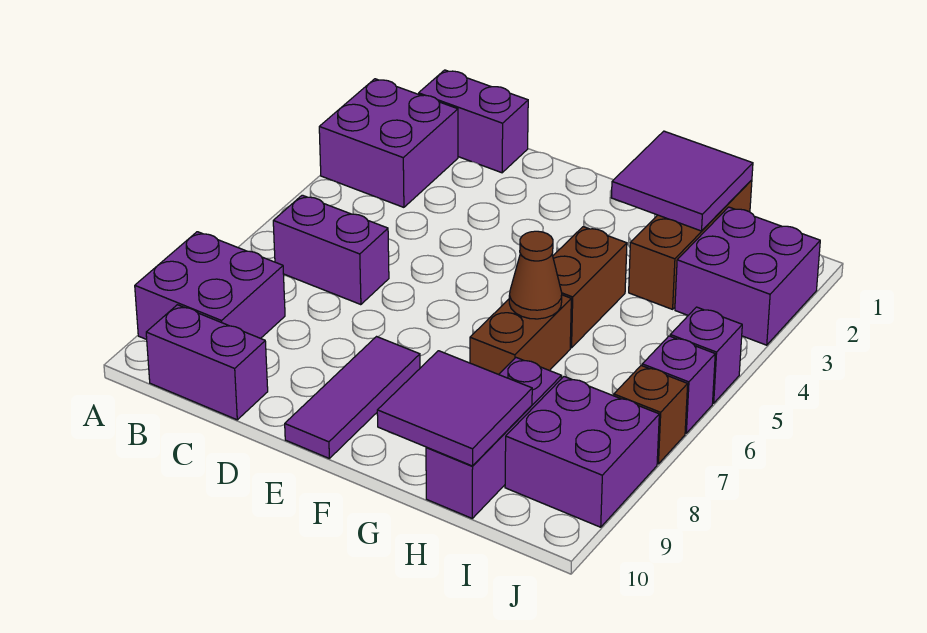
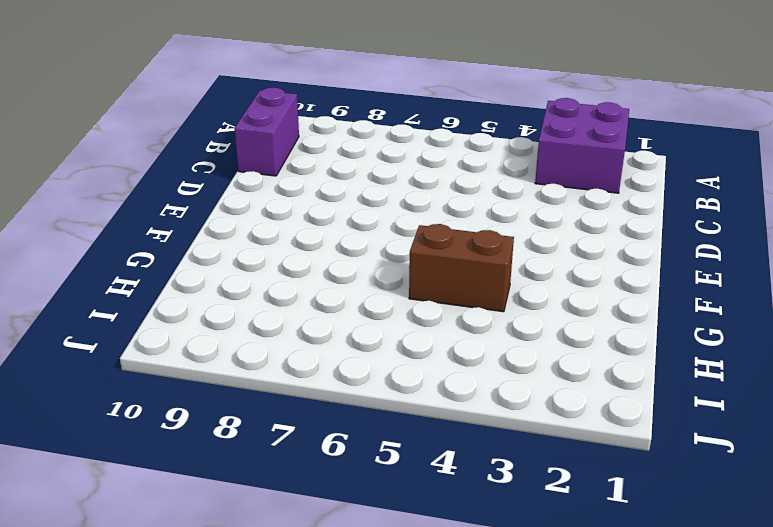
none -> purple brick A8:B9 level 1
none -> purple brick B1:C1 level 1
none -> purple brick B6:C6 level 1

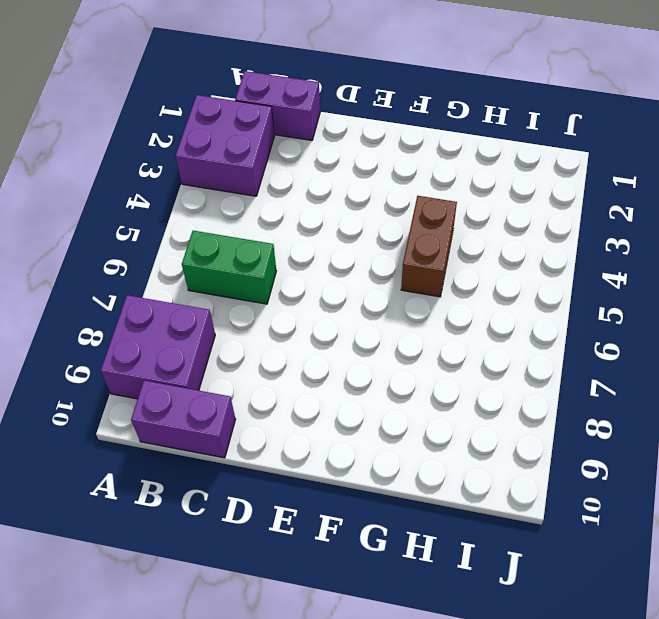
green brick B6:C6 level 1 -> purple brick B6:C6 level 1
none -> purple tile E8:E10 level 1
none -> brown brick G6:G7 level 1
none -> brown brick H1:H3 level 1

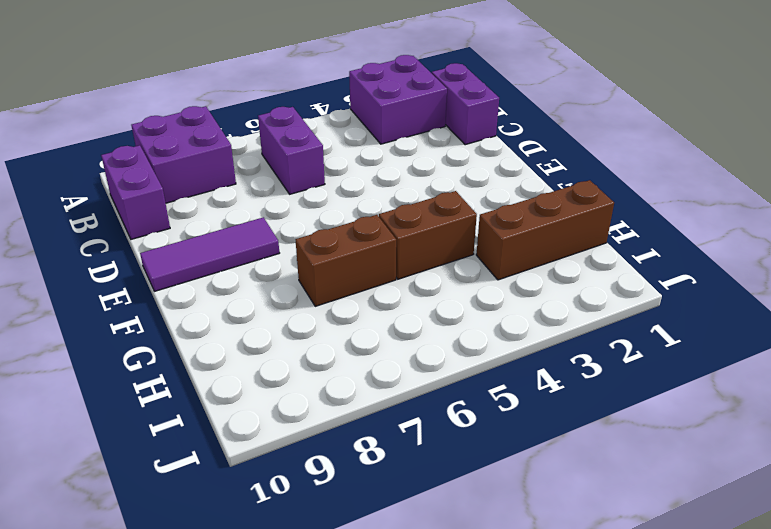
none -> purple brick H8:H10 level 1
none -> purple brick I2:J3 level 1
none -> purple brick I8:J9 level 1

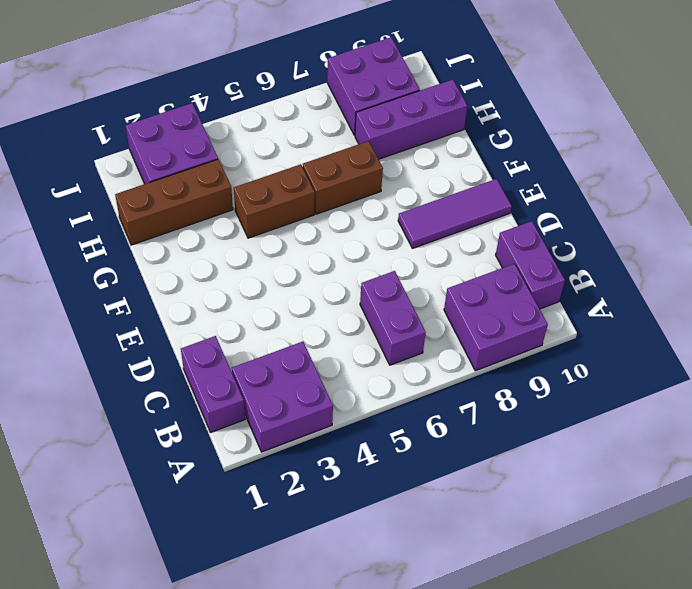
none -> purple brick J5 level 1
none -> purple brick J6 level 1
none -> brown brick J7 level 1

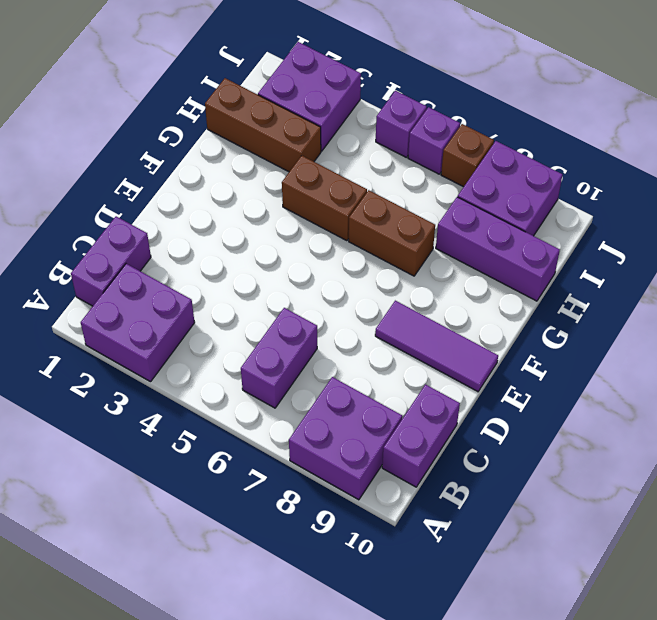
none -> purple tile G1:H2 level 2
none -> brown cone G6 level 2
none -> purple tile G9:H10 level 2

